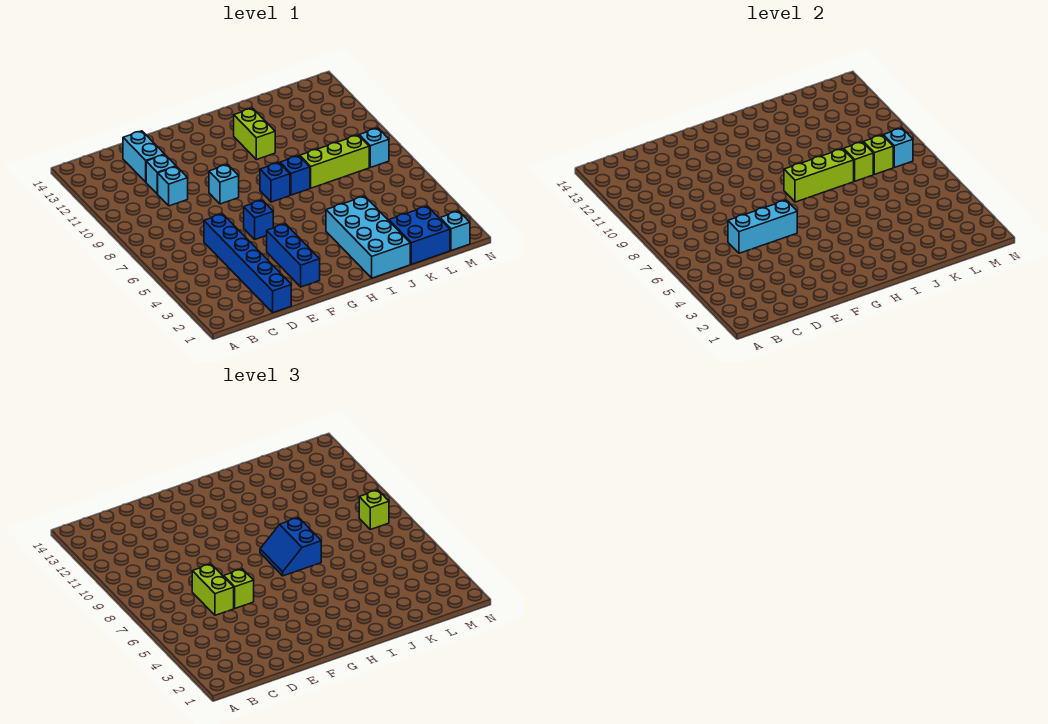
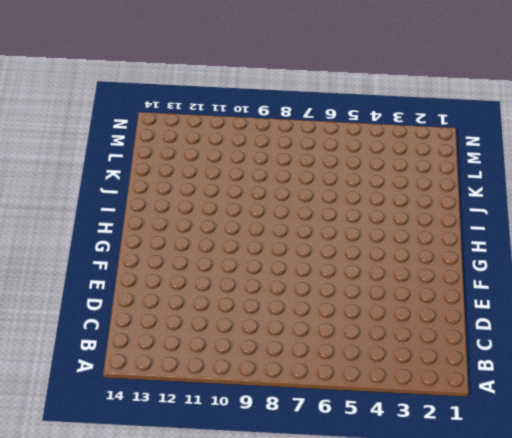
none -> blue brick D1:D6 level 1
none -> cyan brick D10 level 1
none -> cyan brick D11 level 1

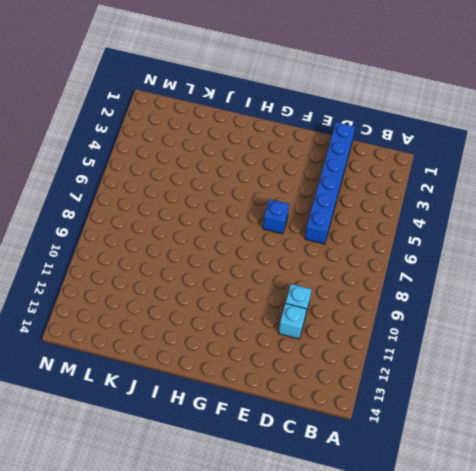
none -> cyan brick D12:D13 level 1
none -> blue brick F2:F4 level 1
none -> cyan brick F9 level 1

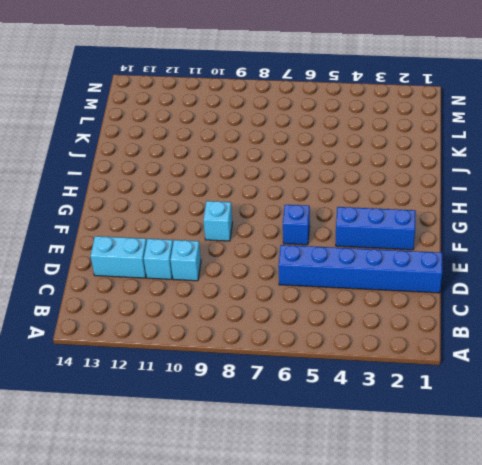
none -> blue brick H8 level 1
none -> cyan brick I1:J4 level 1
none -> blue brick I8 level 1

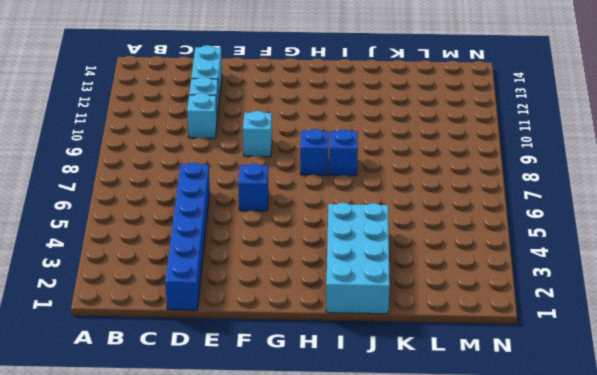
none -> blue brick F2:F4 level 1
none -> lime brick I11:I12 level 1
none -> lime brick J8:L8 level 1

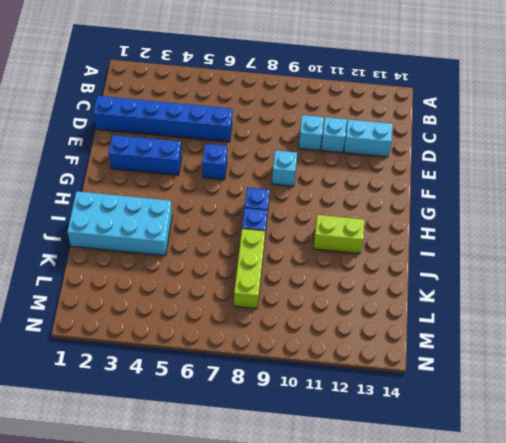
none -> blue brick K1:L2 level 1
none -> cyan brick M1 level 1
none -> cyan brick M8 level 1

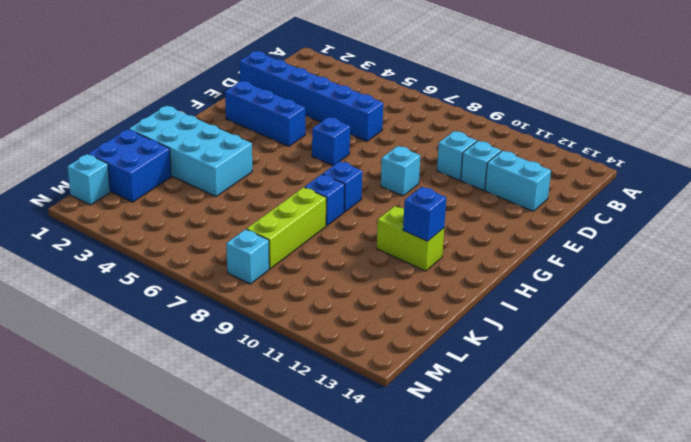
blue brick I12 level 2 -> none
none -> cyan brick D6:F6 level 2
none -> lime brick H8:J8 level 2
none -> lime brick K8 level 2

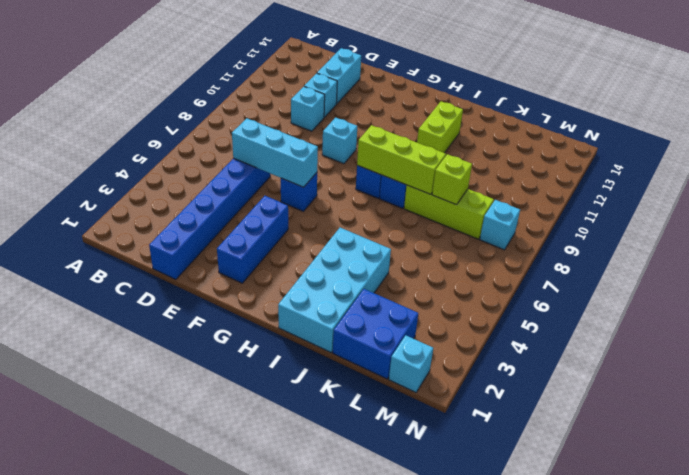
none -> lime brick L8 level 2
none -> cyan brick M8 level 2
none -> lime brick D6:D7 level 3

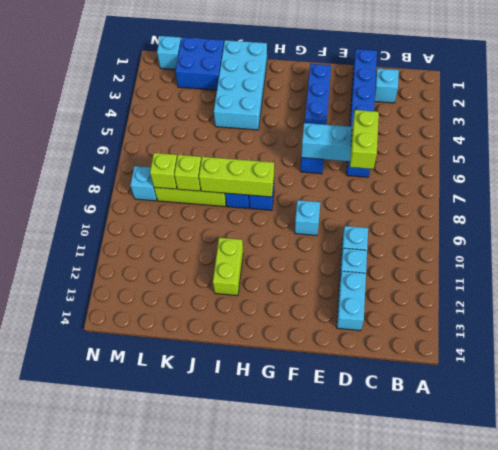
cyan brick C2 level 1 -> cyan brick M8 level 2
none -> lime brick E6 level 3
none -> blue slope H7:I8 level 3 top I
none -> lime brick M8 level 3

